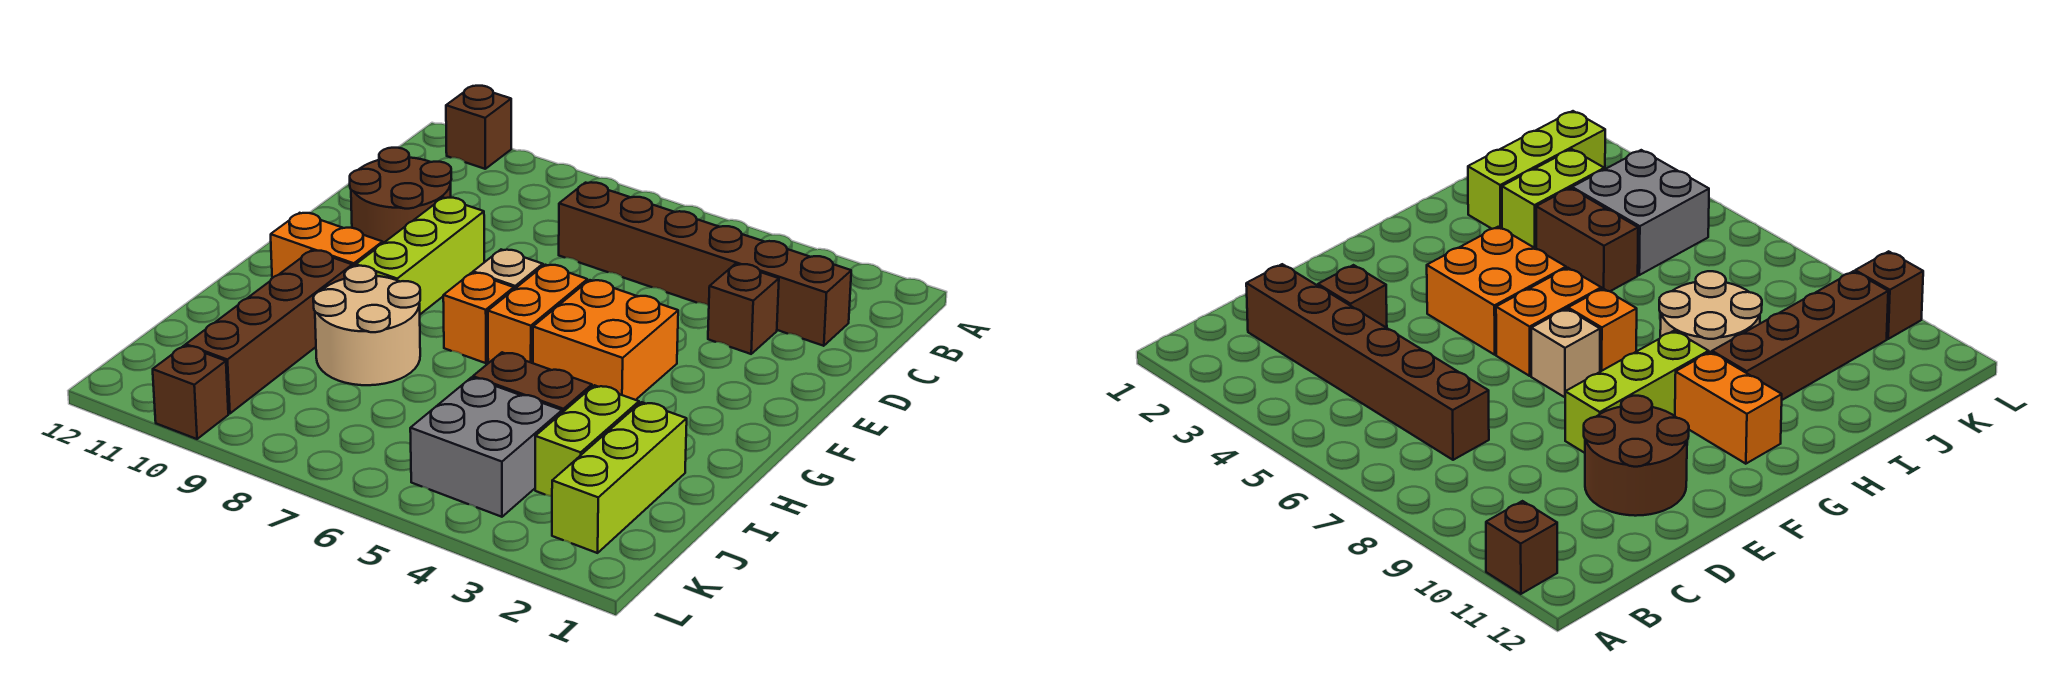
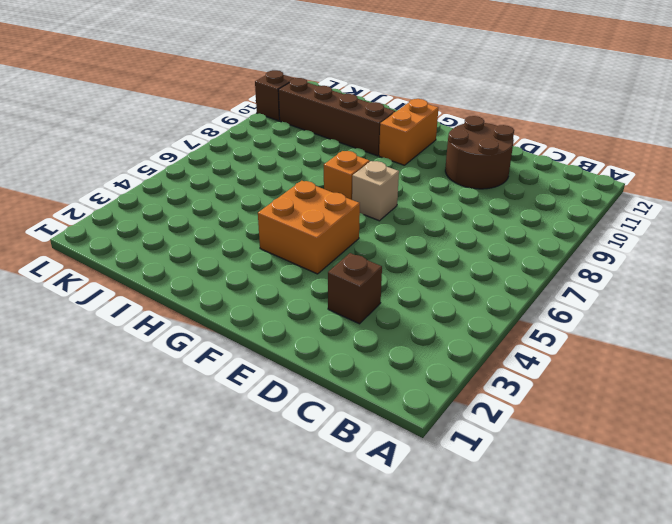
none -> brown brick A11 level 1
none -> brown brick C2:C7 level 1
none -> lime brick E9:G9 level 1

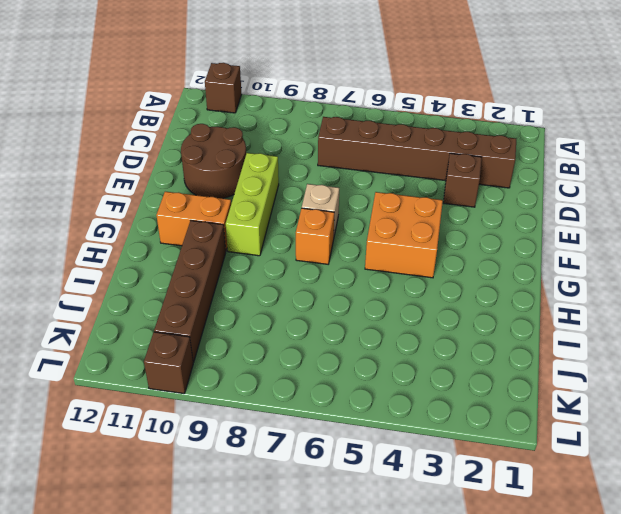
none -> orange brick F6:G6 level 1
none -> tan round brick H8:I9 level 1
none -> lime brick I2:K2 level 1

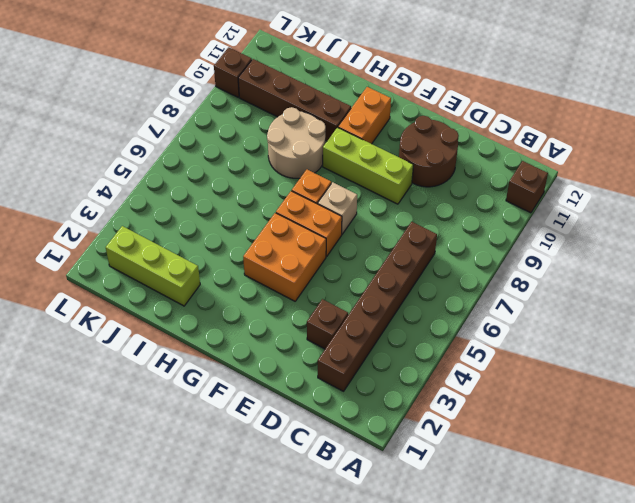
none -> lime brick I3:J3 level 1
none -> brown brick I4:I5 level 1
none -> grey brick J4:K5 level 1

